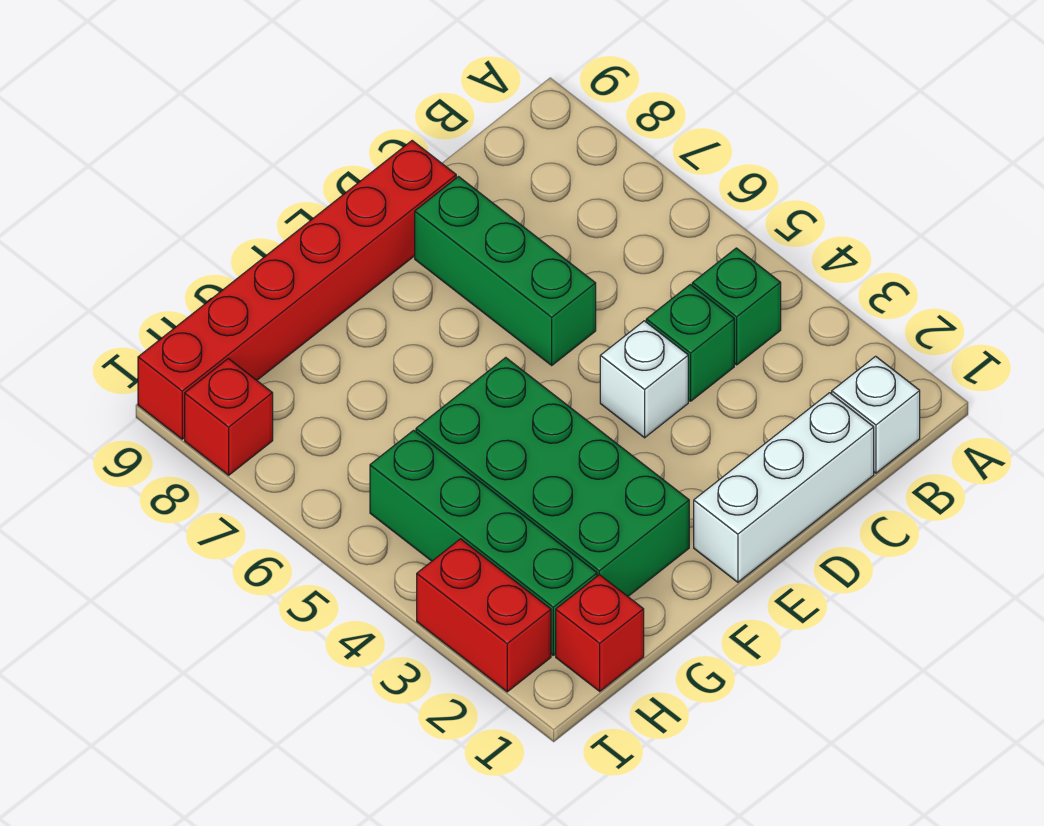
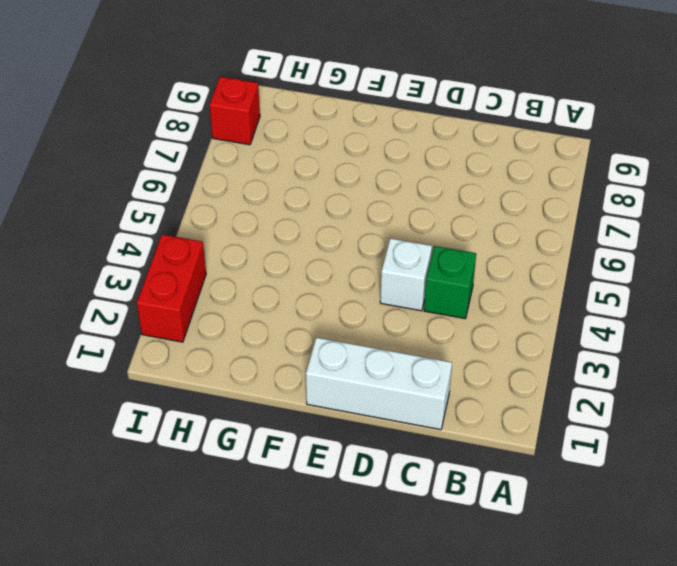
none -> white brick B1 level 1
none -> green brick B4 level 1
none -> green brick D6:D8 level 1

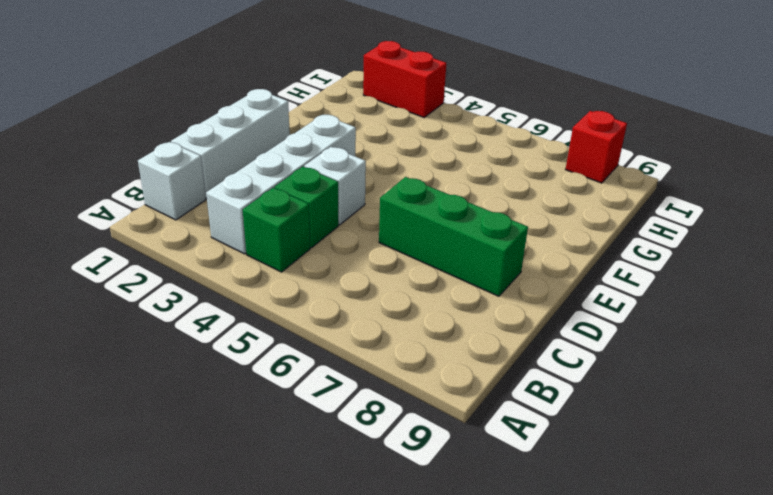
white brick B3:E3 level 1 -> none
none -> red brick D9:I9 level 1
none -> green brick F2:G5 level 1
none -> red brick H1 level 1

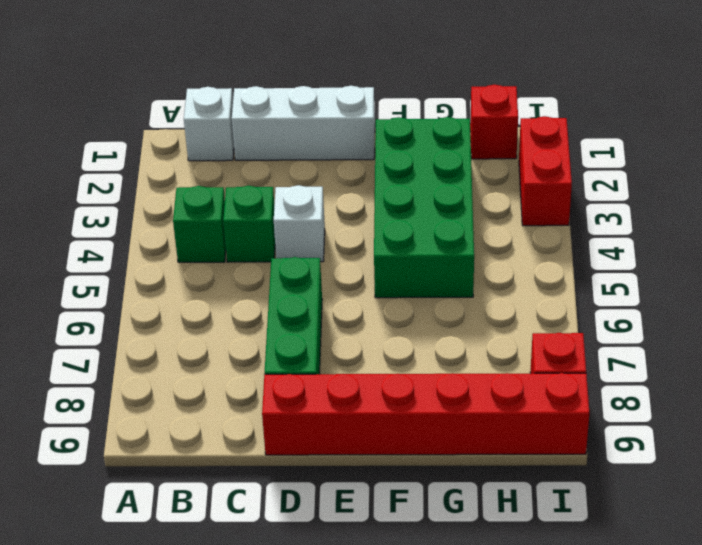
none -> green brick H2:H5 level 1

